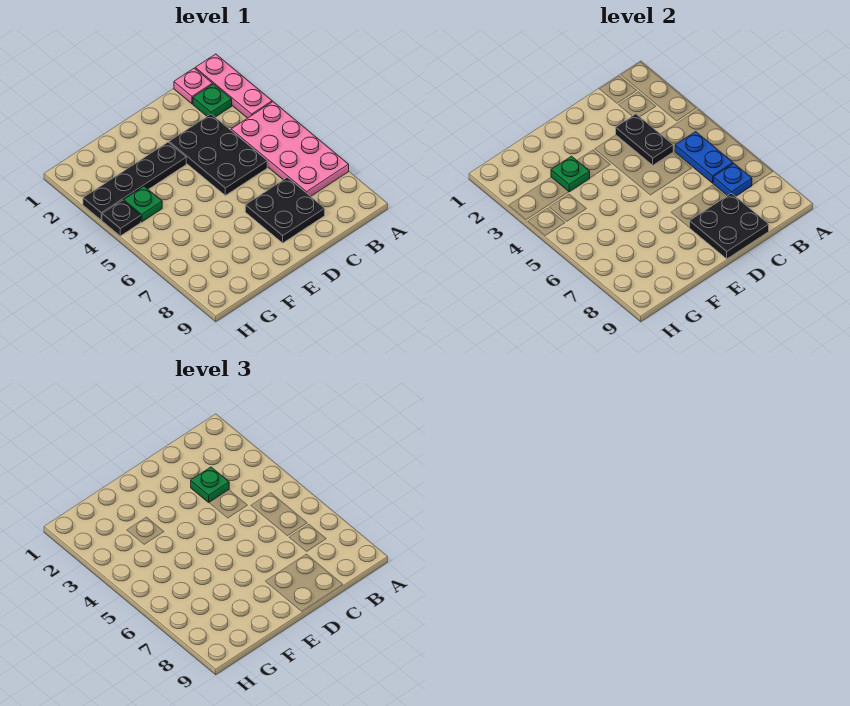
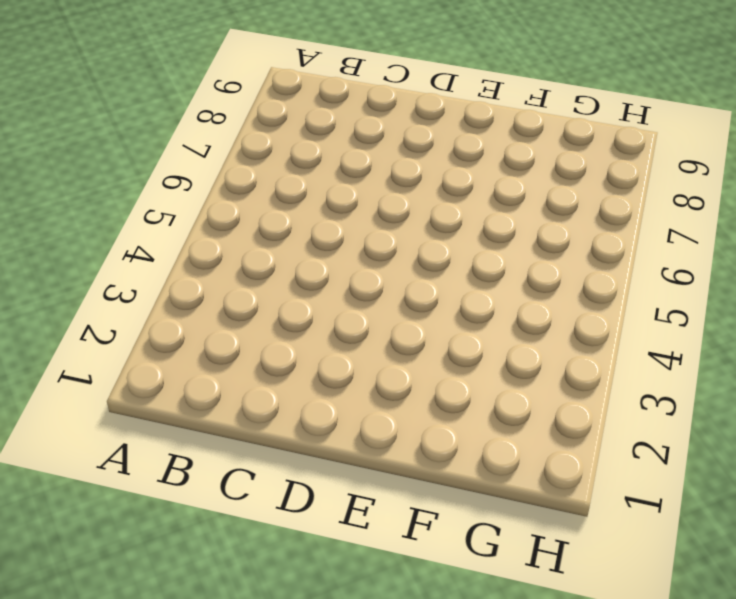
none -> pink plate A1:A3 level 1
none -> pink plate A4:B7 level 1
none -> pink plate B1 level 1

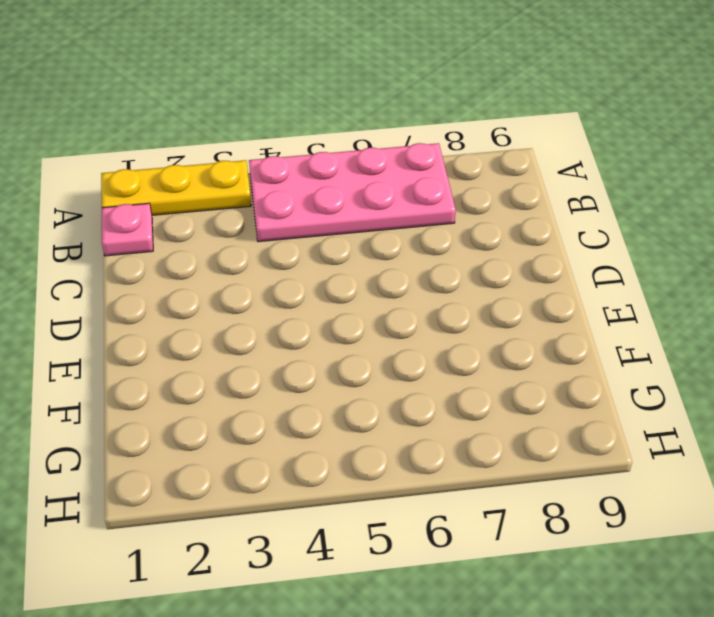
yellow plate A1:A3 level 1 -> pink plate A1:A3 level 1
none -> green plate B2 level 1
none -> black plate C3:D5 level 1
none -> black plate C7:D8 level 1

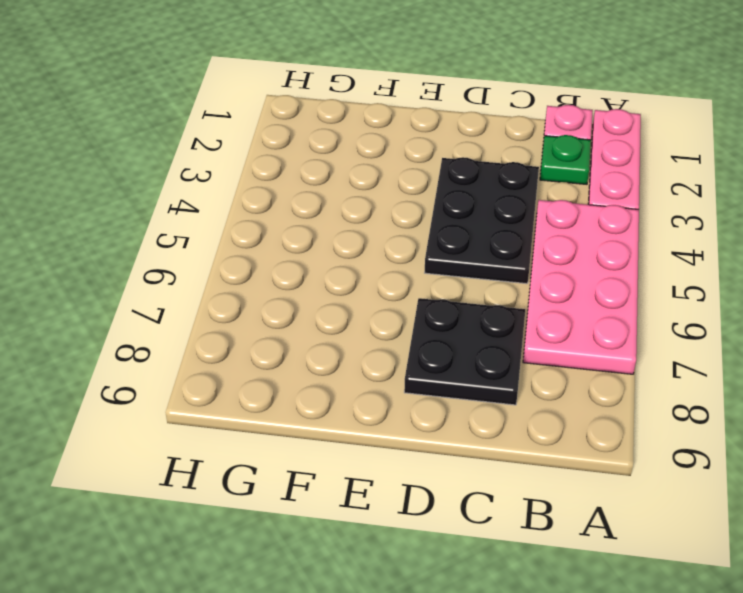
none -> black plate E3:H3 level 1
none -> green plate G4 level 1
none -> black plate H4 level 1

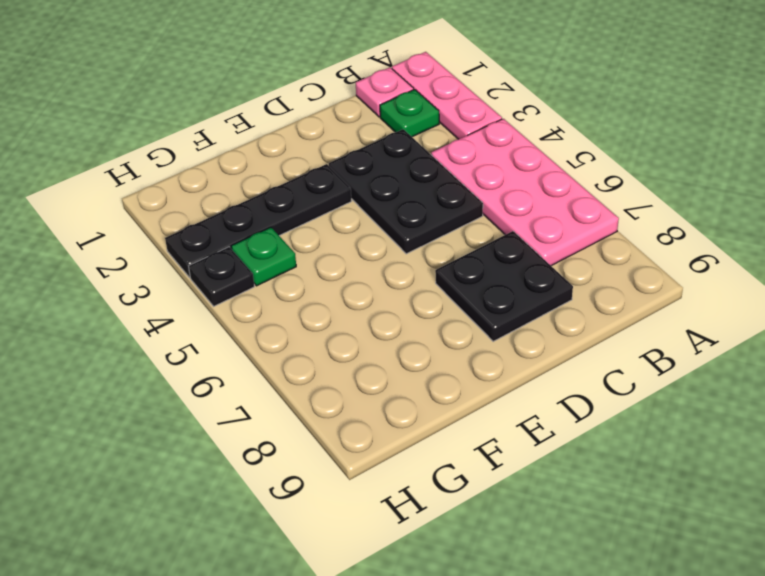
none -> blue plate B5:B6 level 2
none -> blue plate B7 level 2
none -> black plate C3:C4 level 2

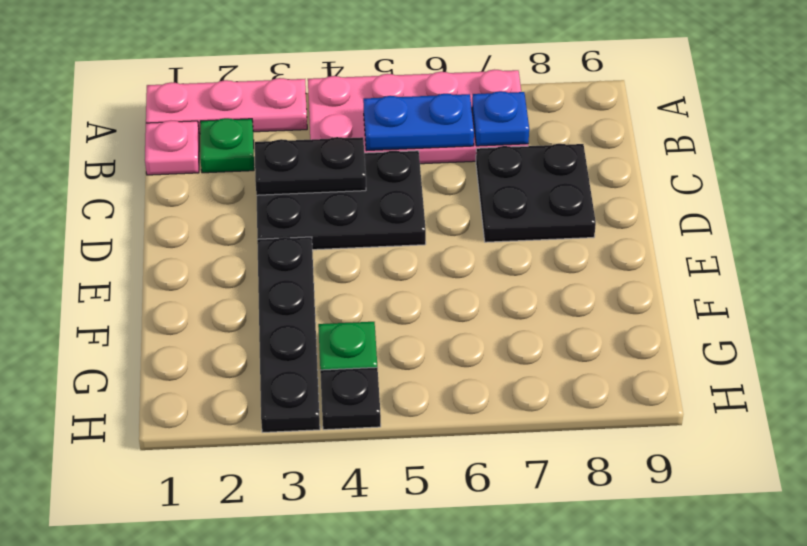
none -> black plate C8:D9 level 2
none -> green plate F3 level 2
none -> green plate C3 level 3

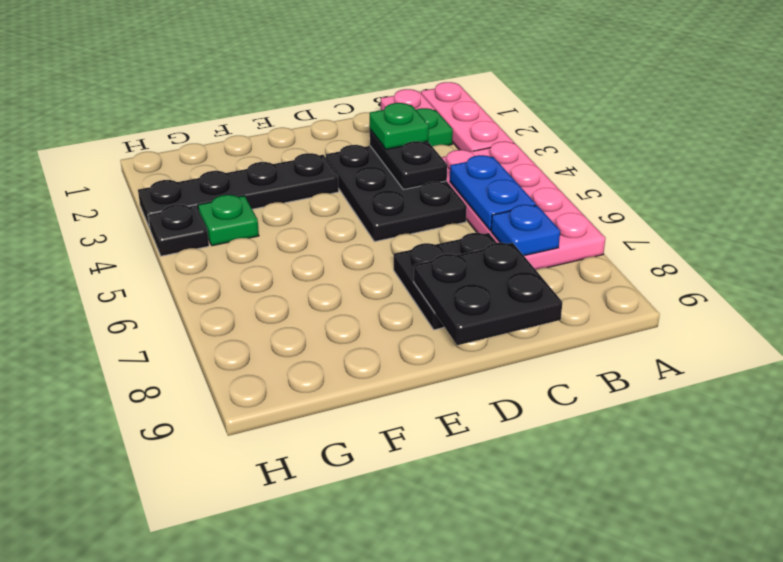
none -> green plate F3 level 2

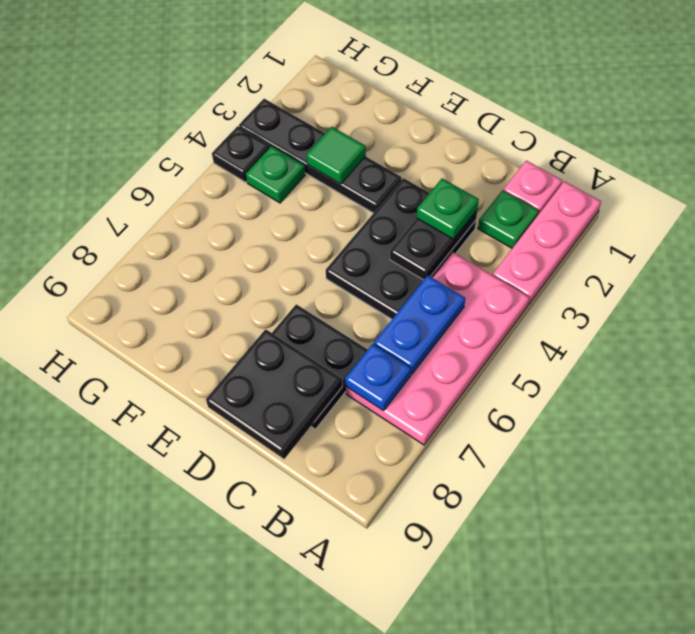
green tile F3 level 2 -> green plate F3 level 2

